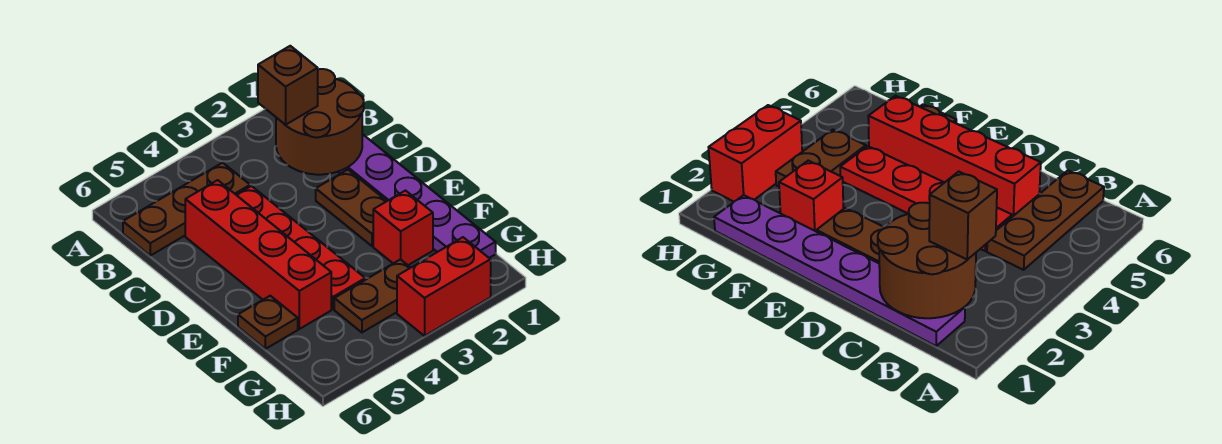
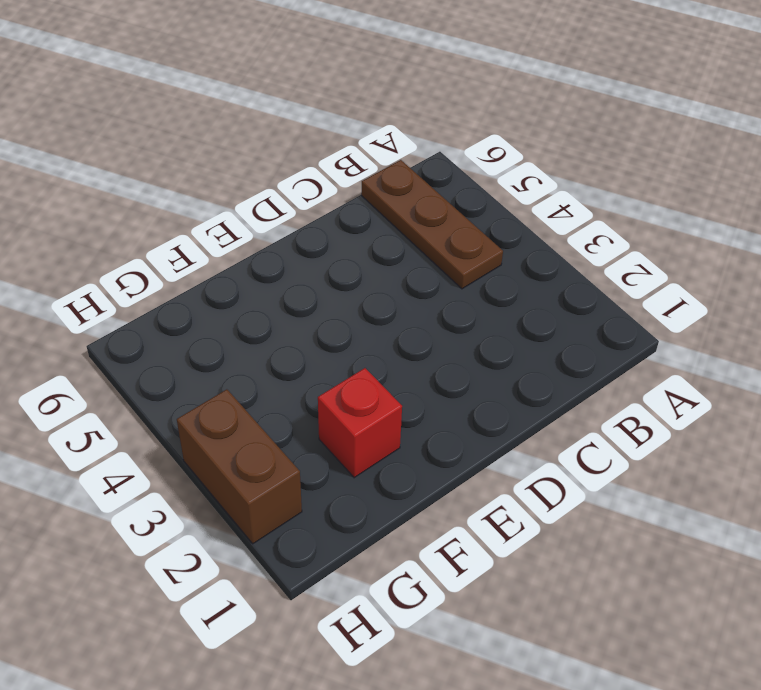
brown brick H2:H3 level 1 -> red brick H2:H3 level 1
none -> purple plate B1:G1 level 1
none -> red plate C4:F4 level 1

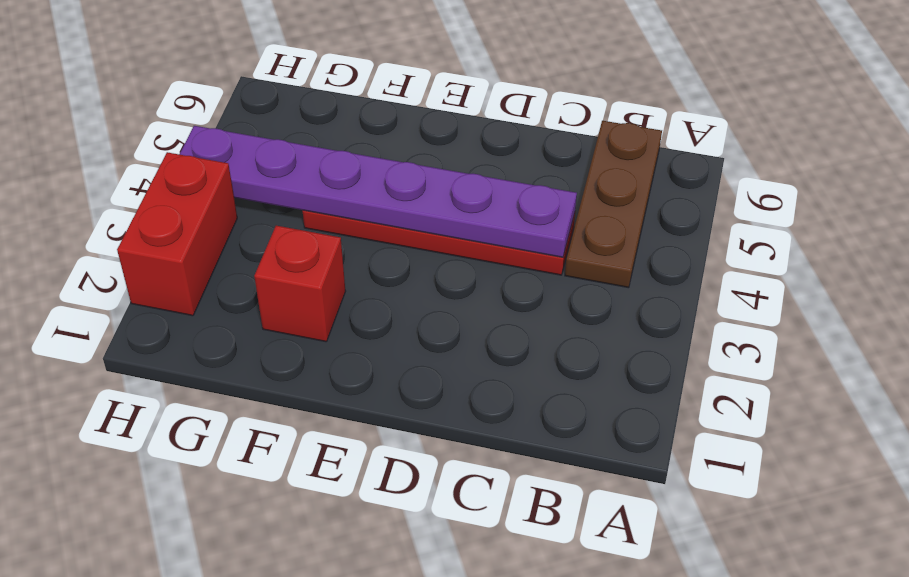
purple plate C4:H4 level 2 -> purple plate B1:G1 level 1
none -> red brick C5:F5 level 1
none -> brown plate D2:E2 level 1

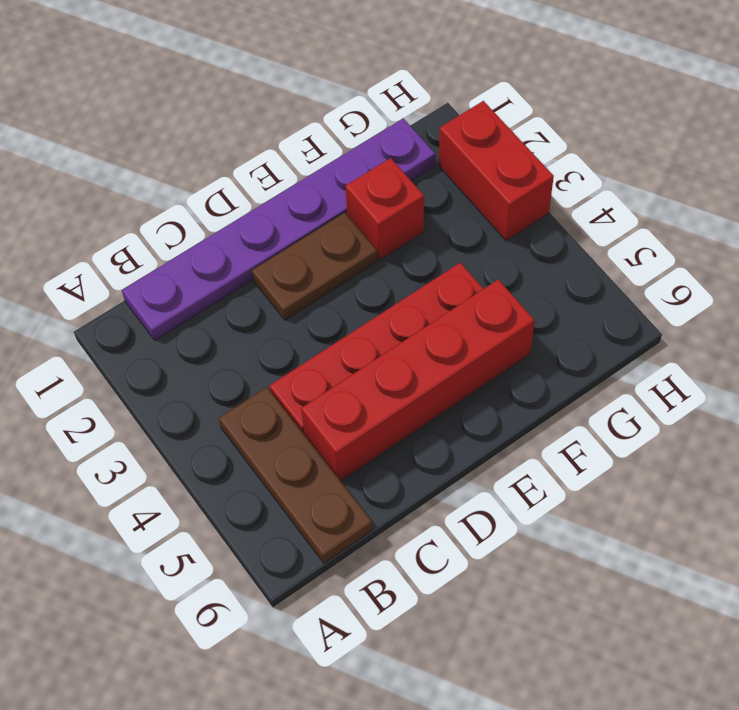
none -> brown plate F6 level 1
none -> brown plate G3:G4 level 1

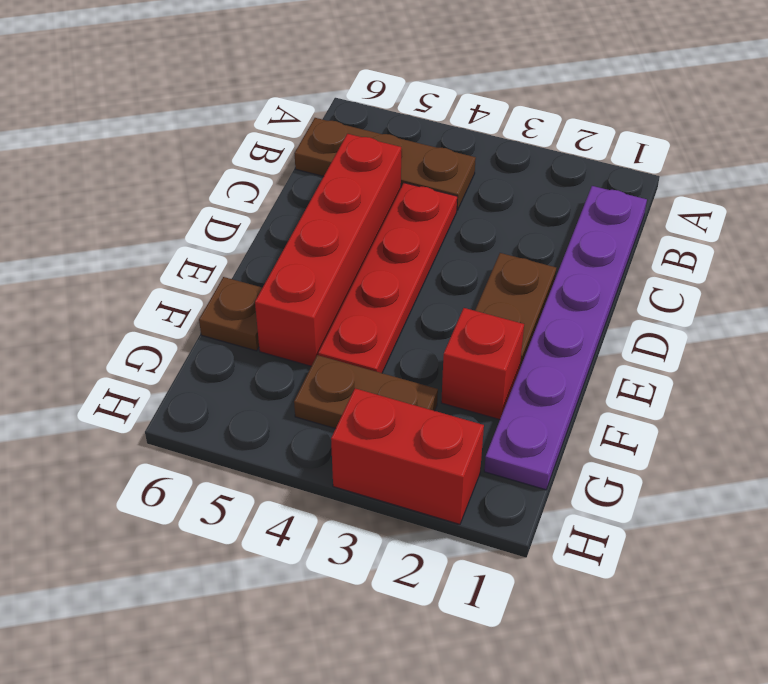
none -> brown round brick B1:C2 level 2
none -> brown brick B2 level 3

